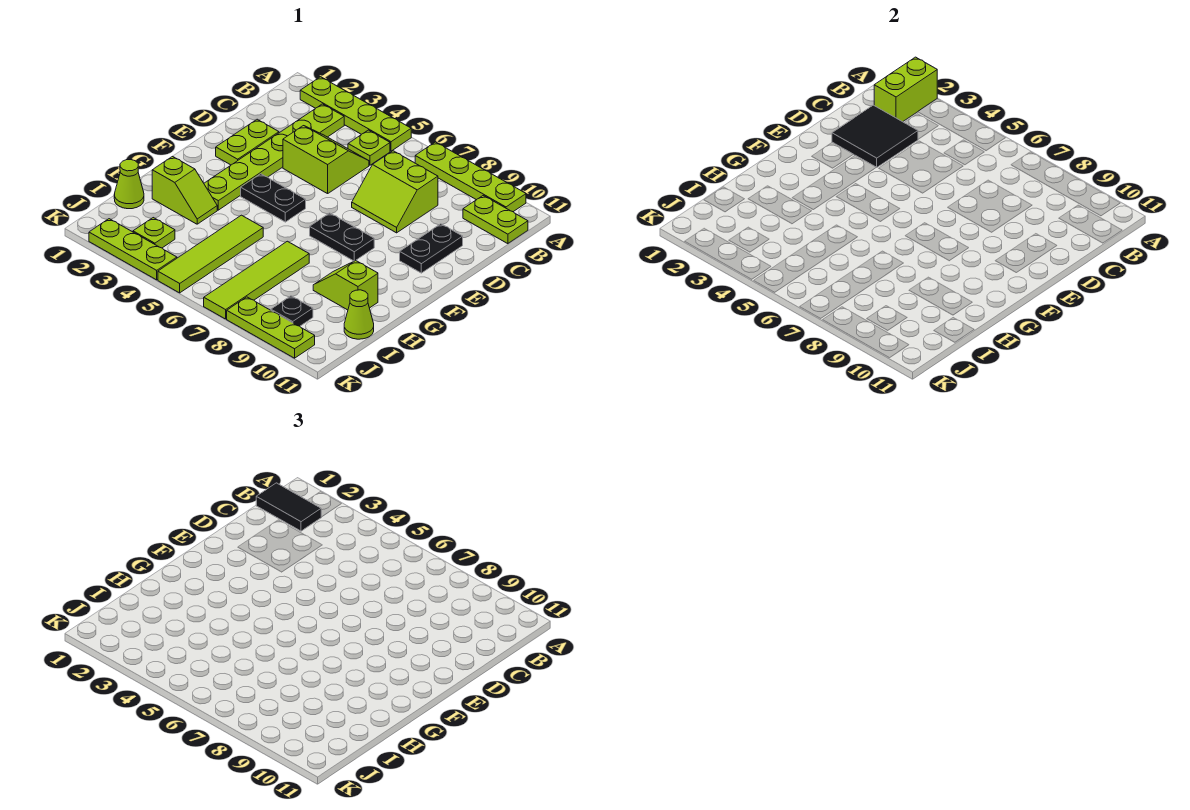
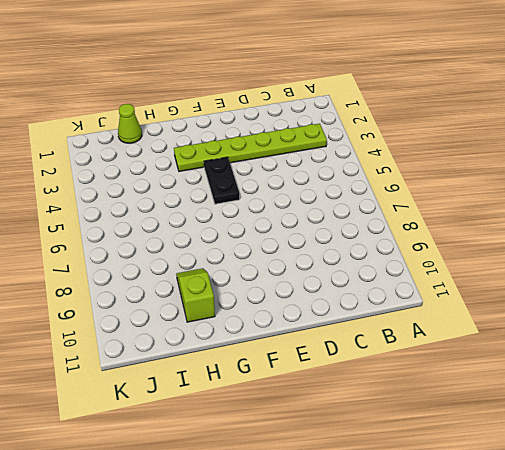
none -> lime plate A2:A5 level 1
none -> lime plate A7:A10 level 1
none -> lime plate B5 level 1

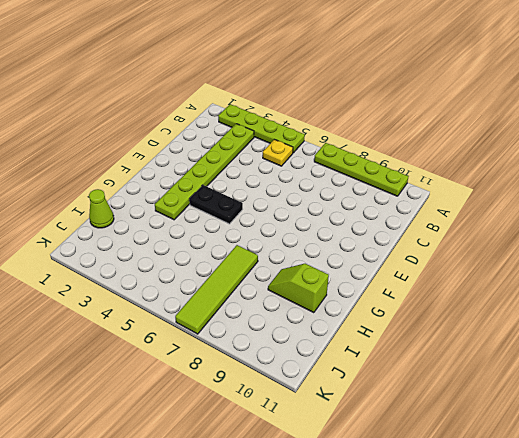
yellow plate B5 level 1 -> lime plate B5 level 1
none -> lime plate B10:B11 level 1
none -> lime slope C4:D5 level 1 top D
none -> lime slope C7:D8 level 1 top C

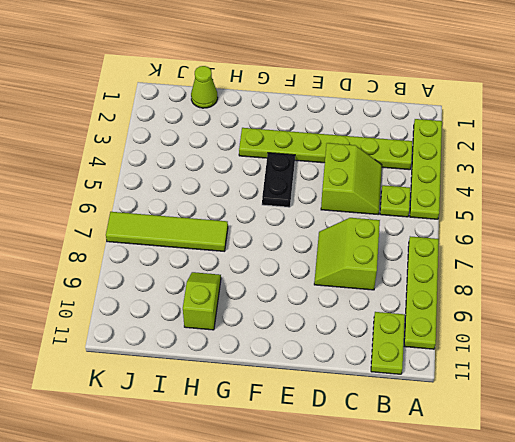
none -> lime plate D2:E2 level 1
none -> black plate D10:E10 level 1
none -> black plate F7:F8 level 1

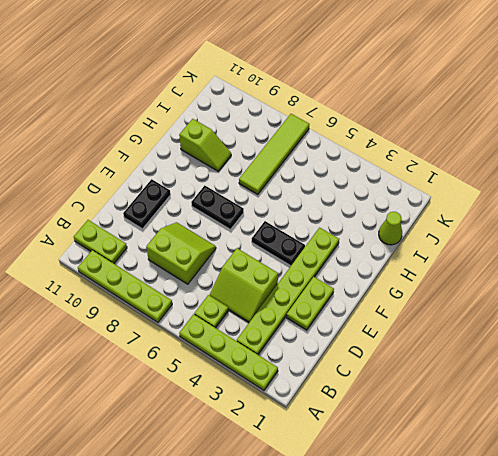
none -> lime slope H2:H3 level 1 top 2
none -> lime tile H5:K5 level 1
none -> lime cone I11 level 1

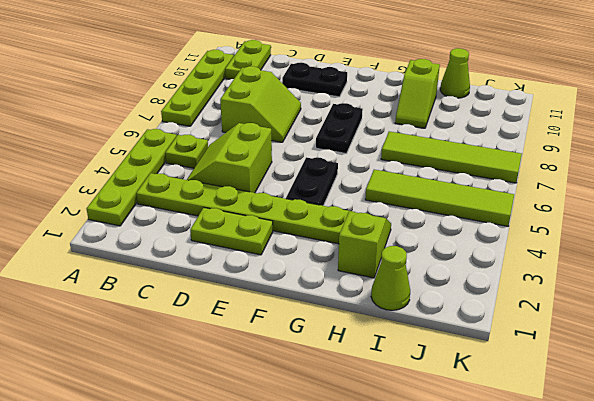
none -> lime plate J3 level 1
none -> black plate J9 level 1
none -> lime plate K2:K4 level 1

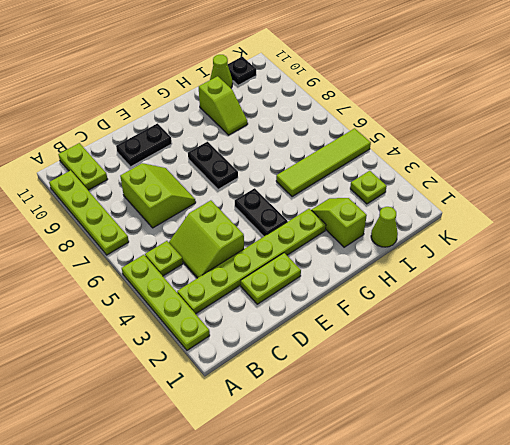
black plate J11 level 1 -> black plate J9 level 1
none -> lime tile H7:K7 level 1
none -> lime plate K2:K4 level 1
none -> lime plate K8:K10 level 1

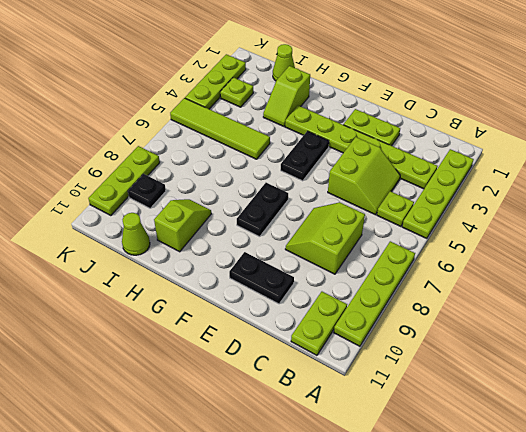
none -> lime tile H7:K7 level 1
none -> lime brick A2:B2 level 2
none -> black tile C2:D3 level 2

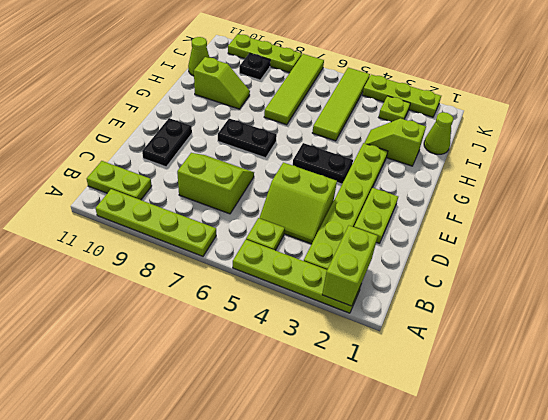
none -> black tile C2:D3 level 2
none -> black tile B1:B2 level 3

